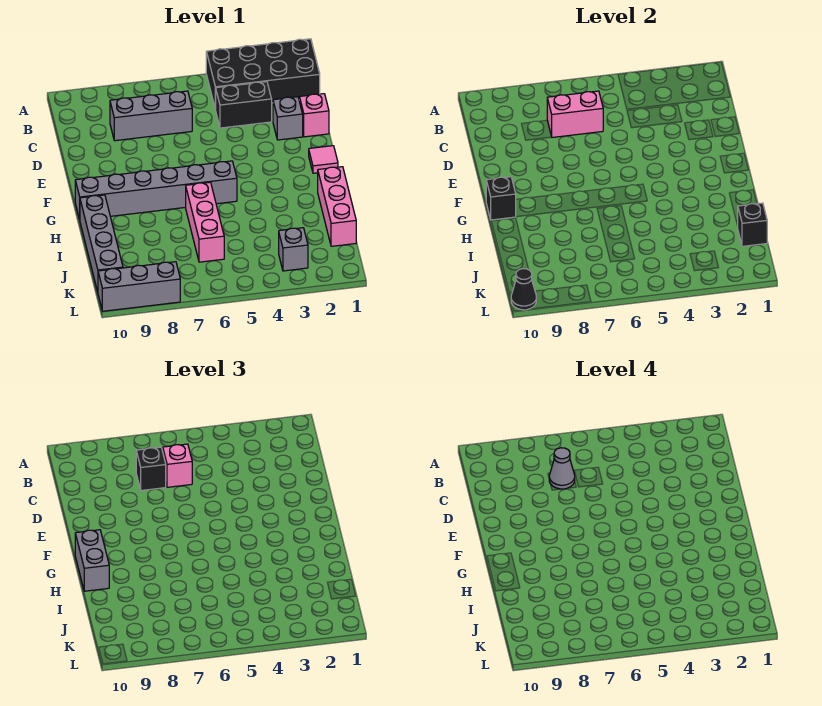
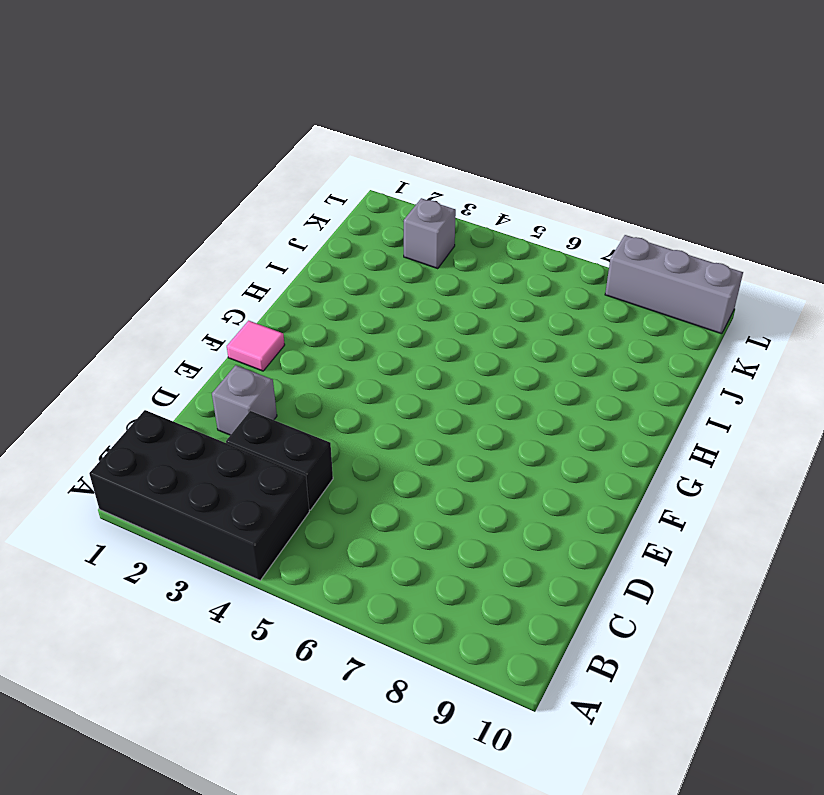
none -> grey brick C6:C8 level 1
none -> pink brick D1 level 1
none -> grey brick G5:G10 level 1

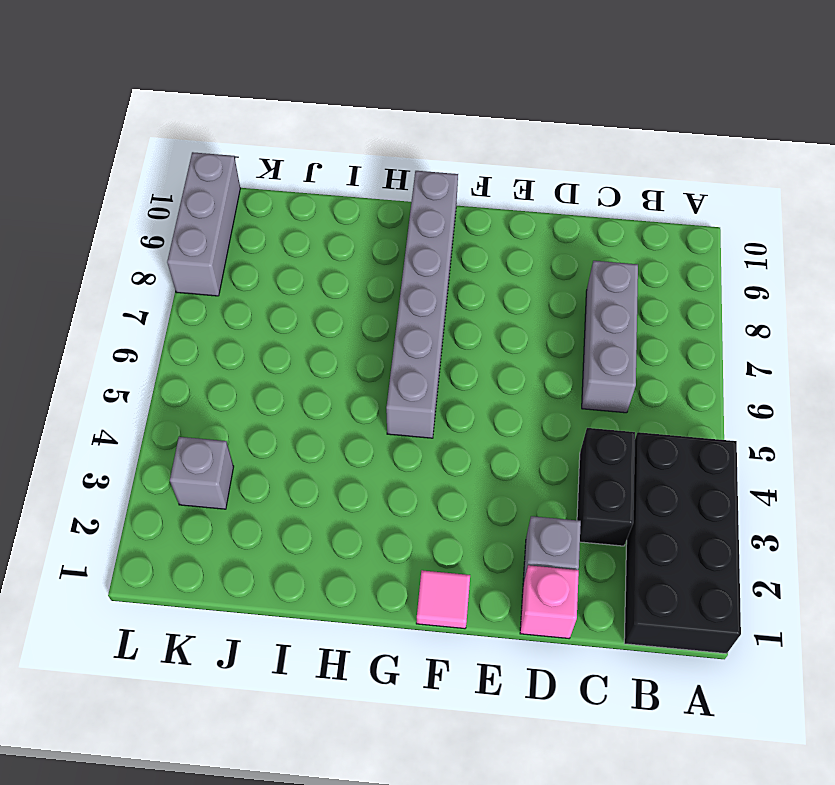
none -> pink brick H1:J1 level 1
none -> pink brick H6:J6 level 1
none -> grey brick H10:K10 level 1

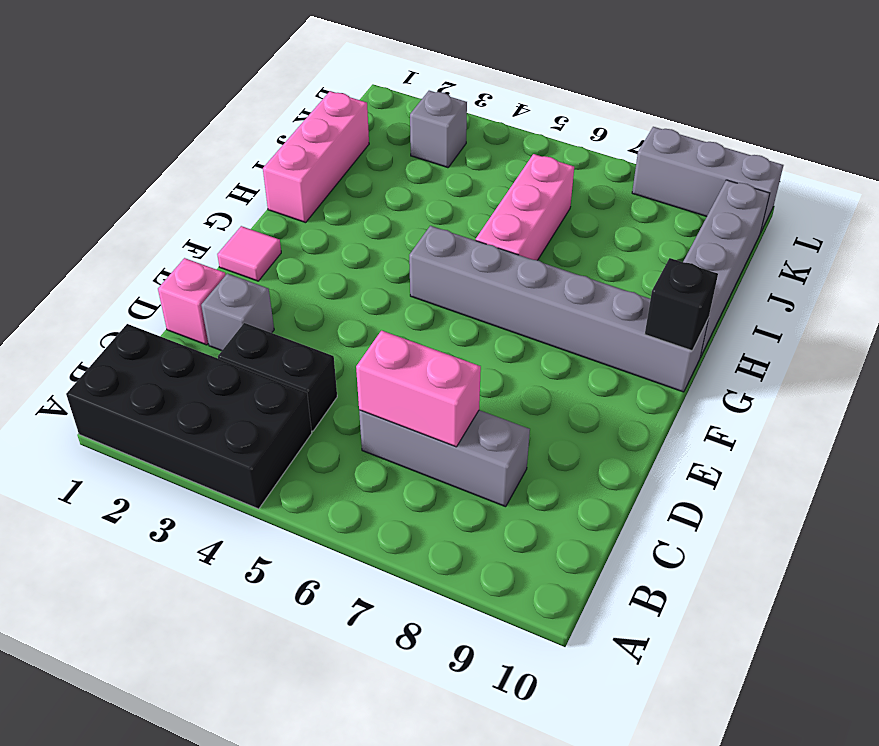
none -> black brick J1 level 2
none -> black cone L10 level 2
none -> pink brick C6 level 3

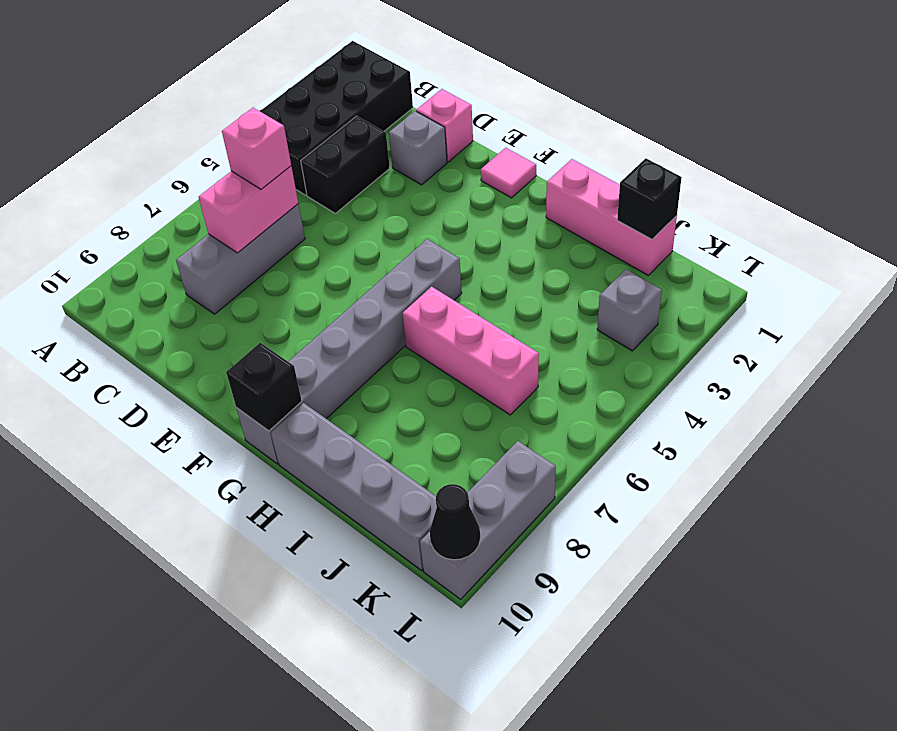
none -> black brick C7 level 3
none -> grey brick G10:H10 level 3
none -> grey cone C7 level 4

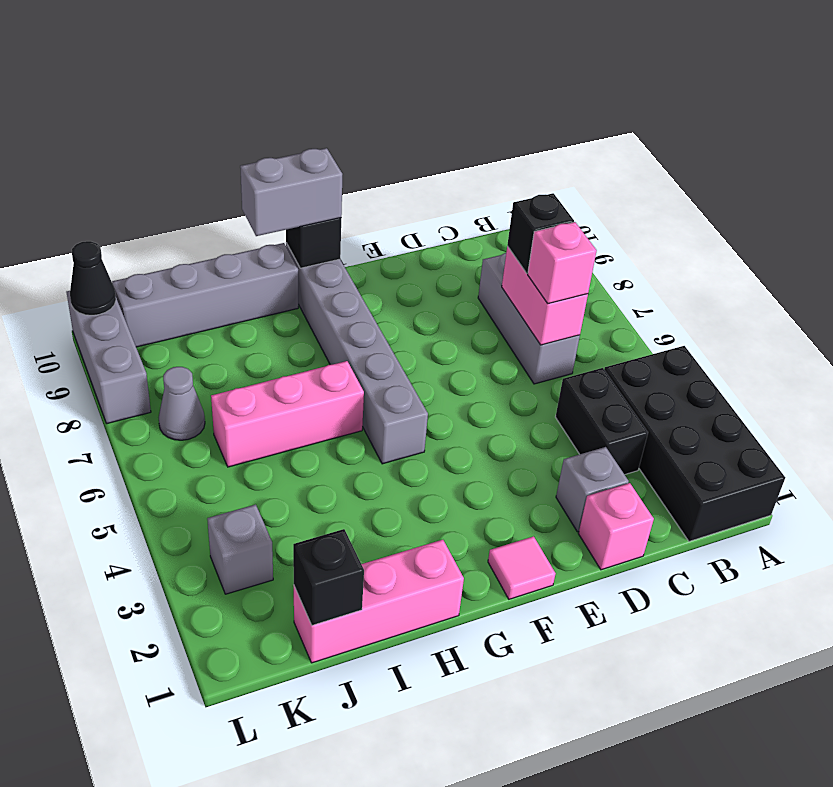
grey cone K7 level 1 -> grey cone C7 level 4

